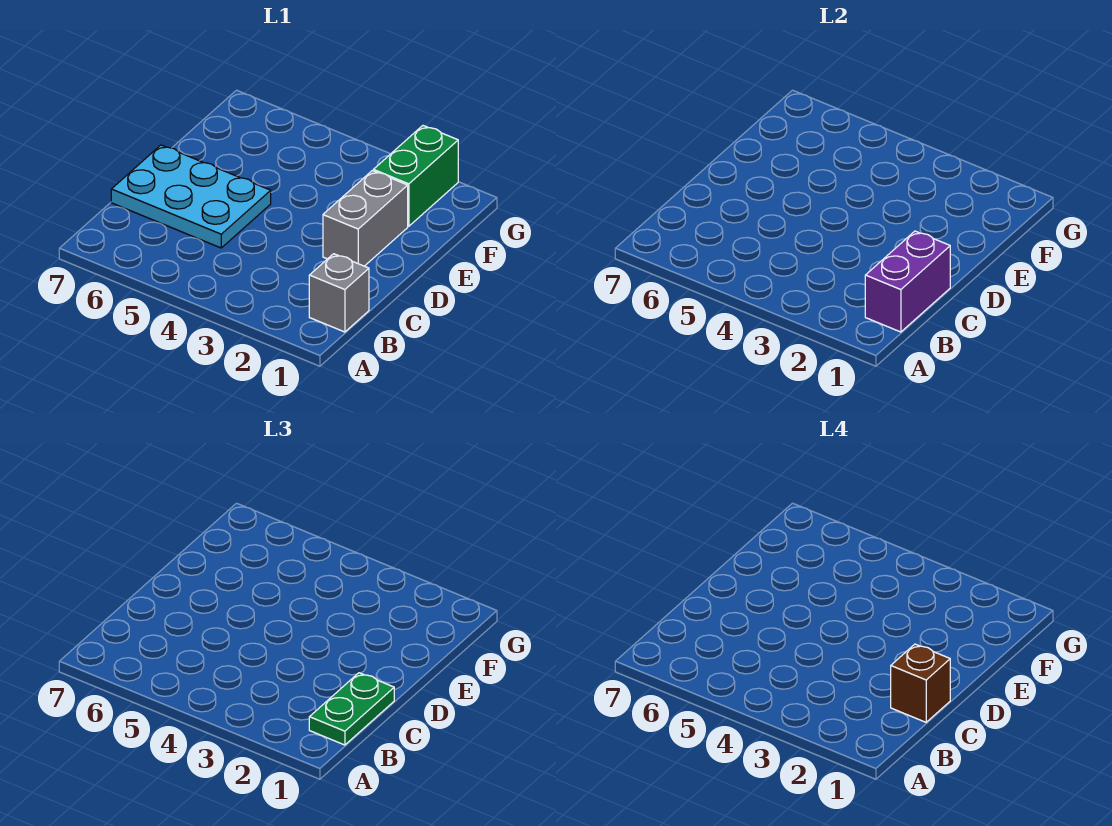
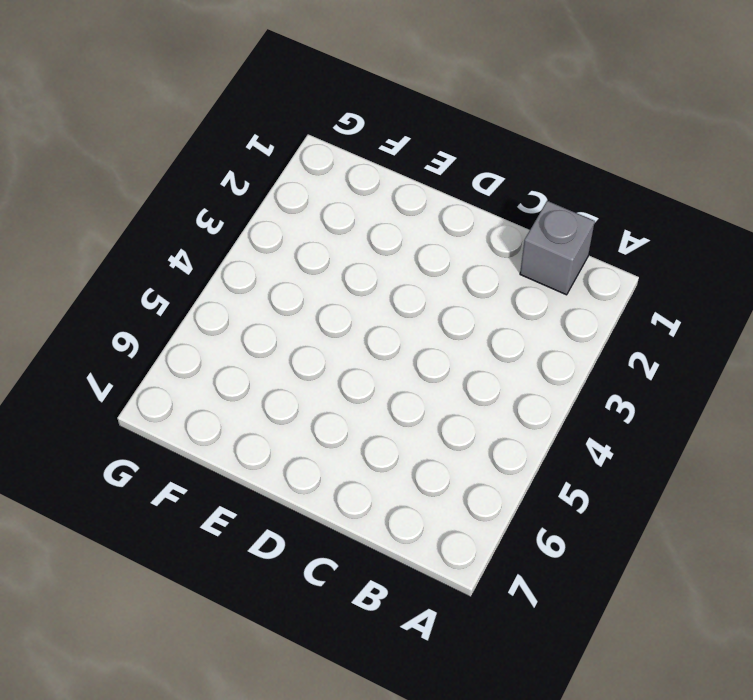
none -> cyan plate C5:D7 level 1
none -> grey brick D2:E2 level 1

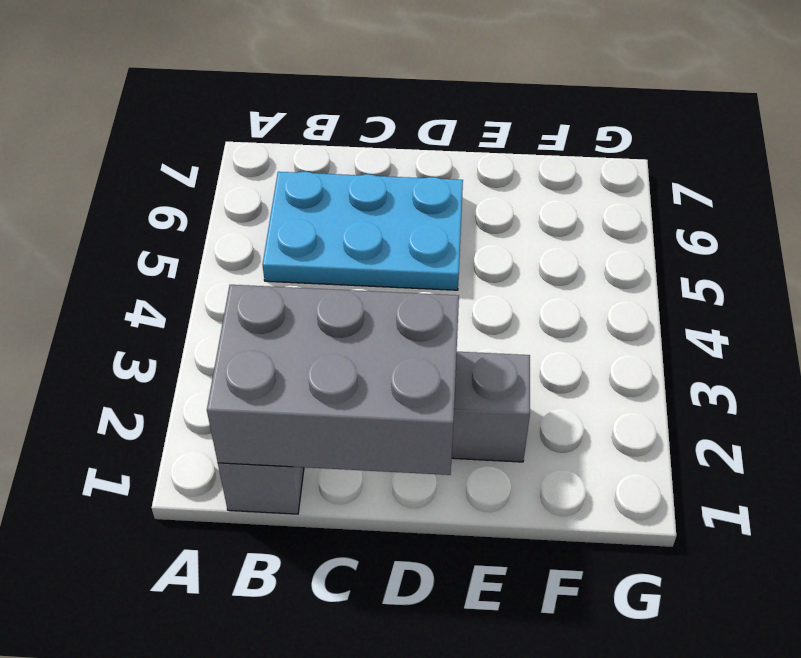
grey brick B1:D2 level 2 -> purple brick B1:C1 level 2
cyan plate B5:D6 level 1 -> cyan plate C5:D7 level 1
none -> green brick F2:G2 level 1
none -> green plate B1:C1 level 3

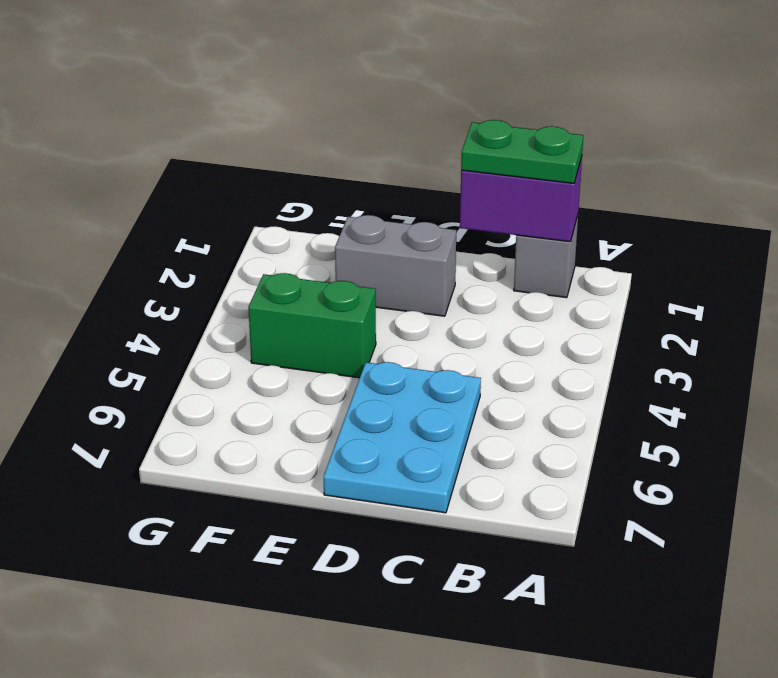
green brick E4:F4 level 1 -> green brick F2:G2 level 1
none -> brown brick C1 level 4

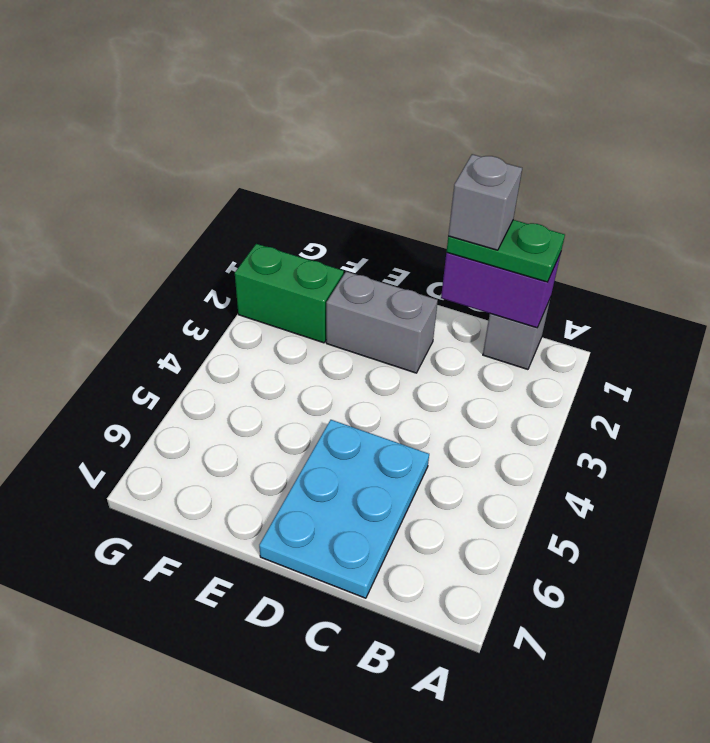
grey brick C1 level 4 -> brown brick C1 level 4

